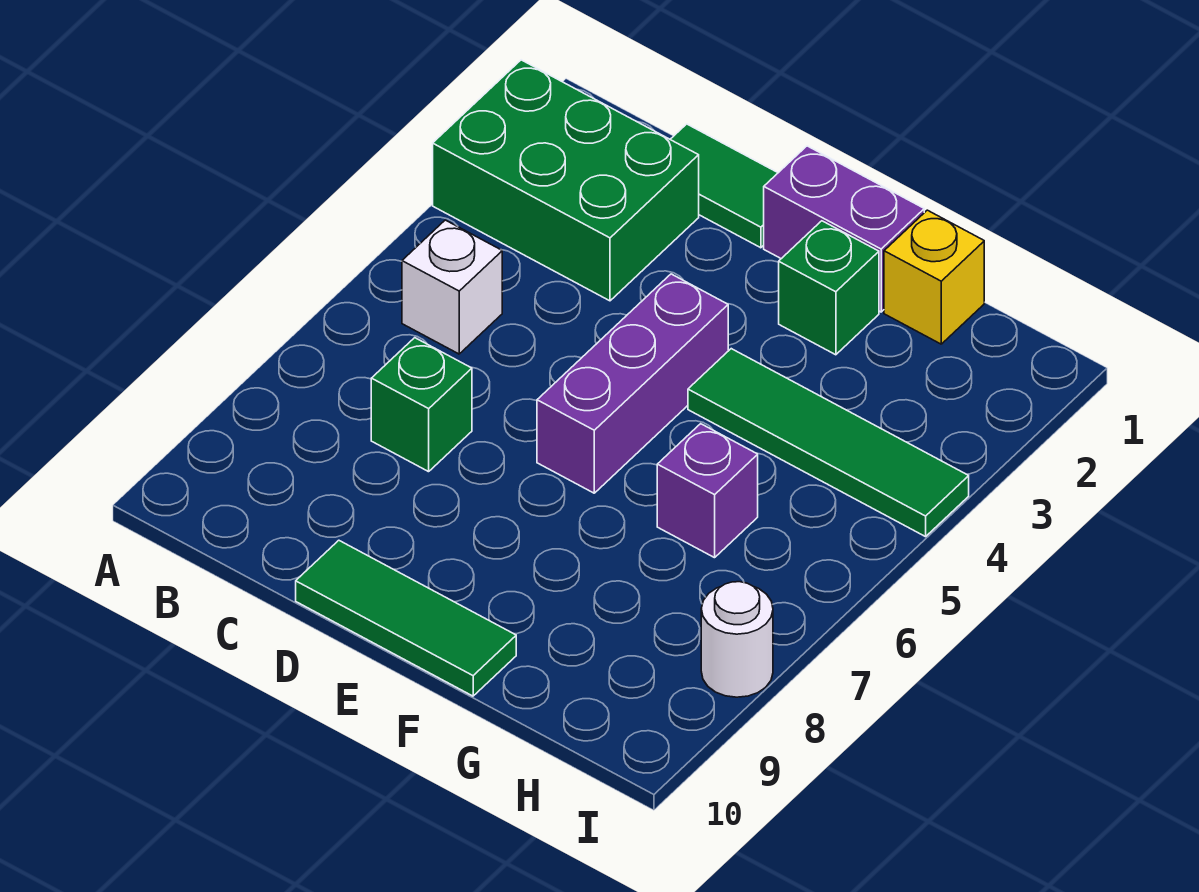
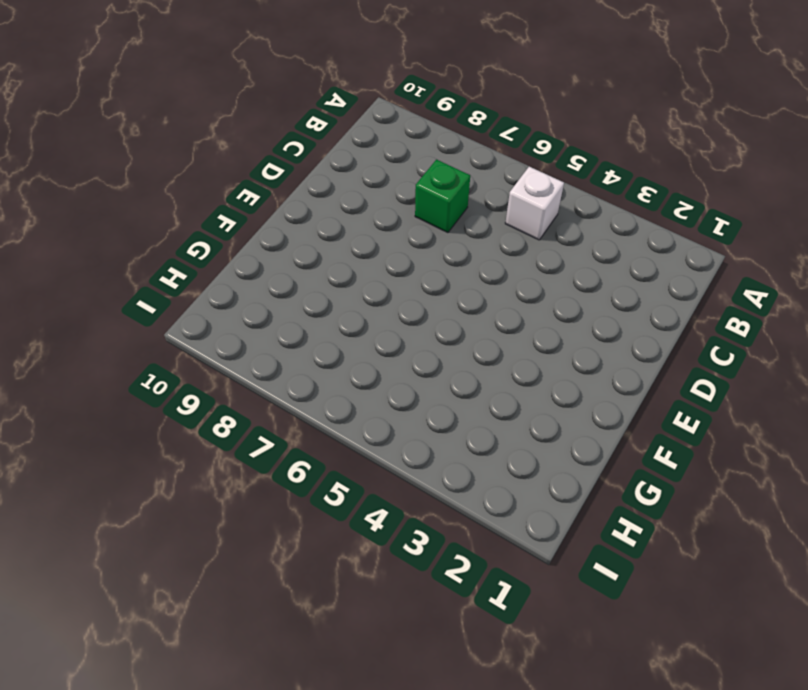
none -> green brick A2:C3 level 1
none -> green tile C1:D1 level 1
none -> green tile D10:F10 level 1

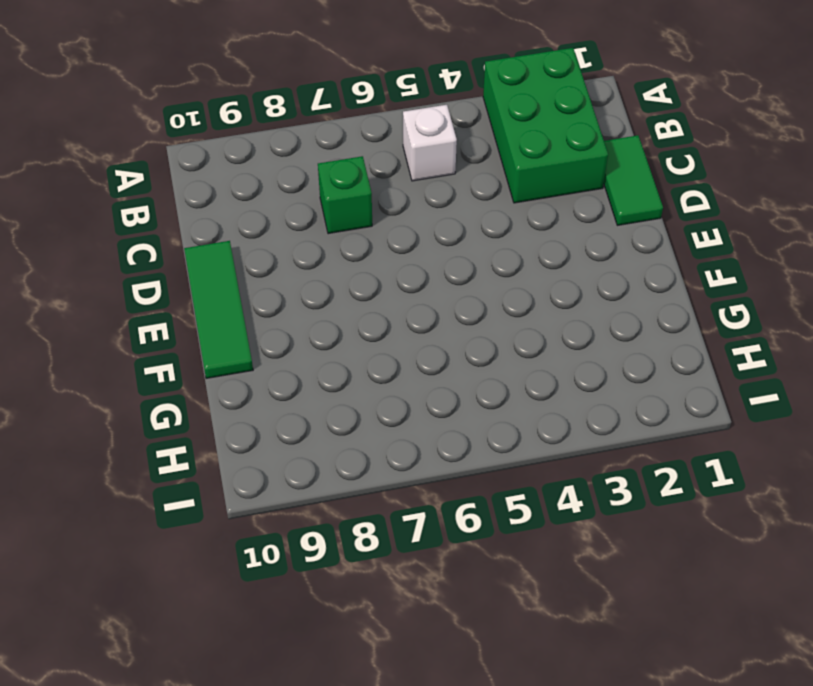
none -> purple brick E1:F1 level 1
none -> purple brick E4:E6 level 1
none -> green brick F2 level 1

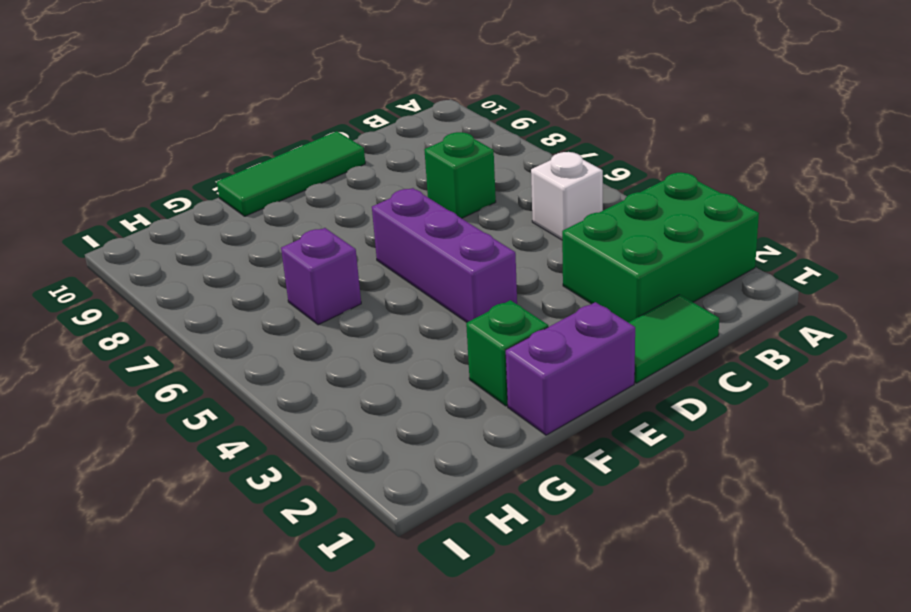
none -> green tile F4:I4 level 1
none -> yellow brick G1 level 1
none -> white round brick I8 level 1

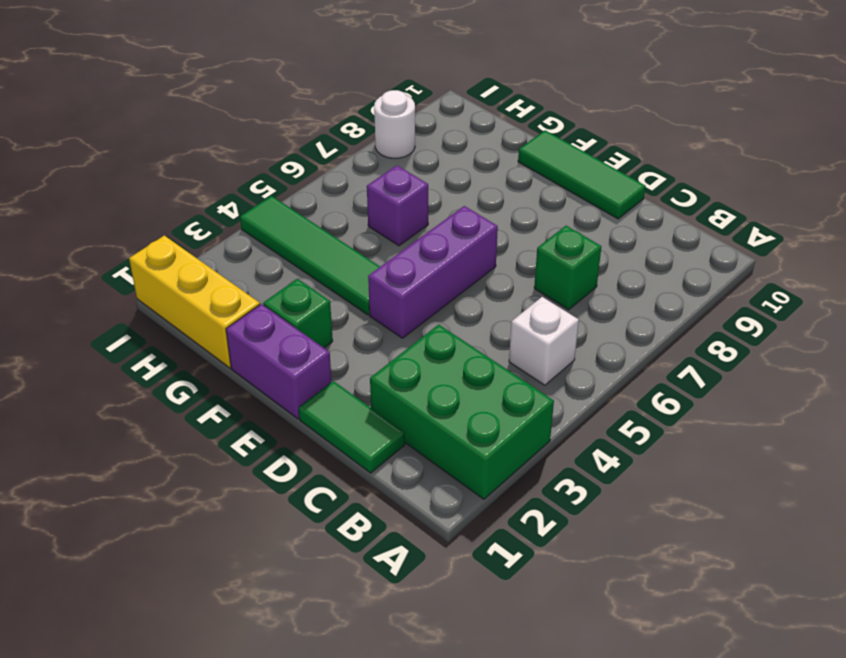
yellow brick G1:I1 level 1 -> yellow brick G1 level 1

